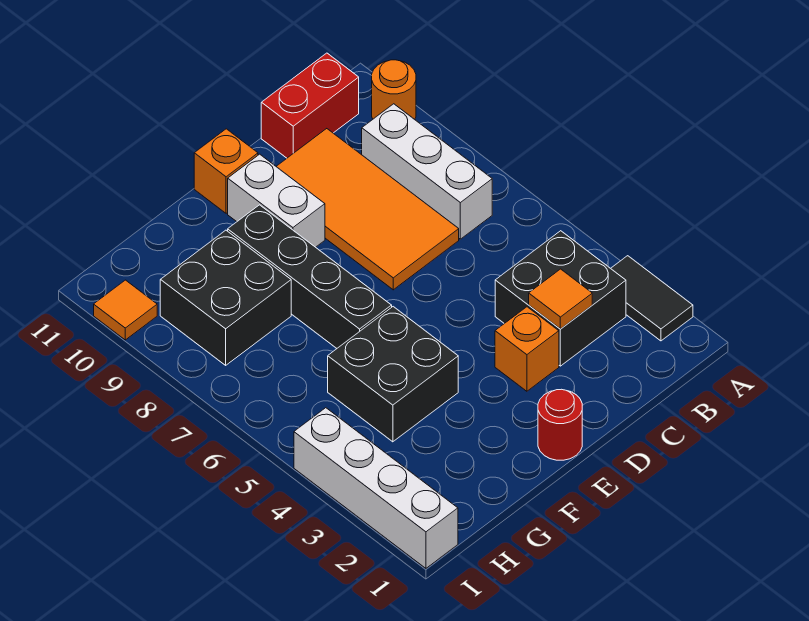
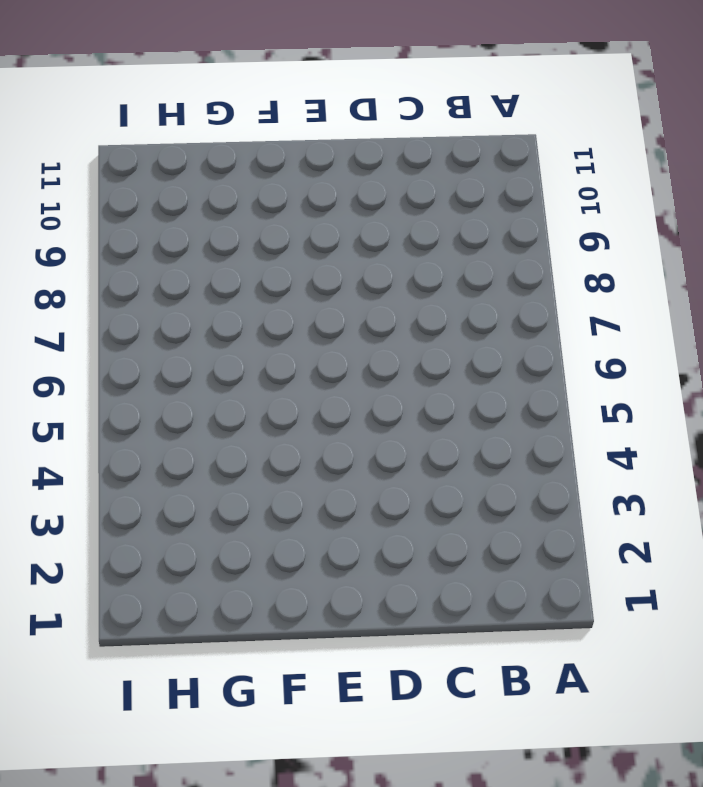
none -> black tile A2:A3 level 1
none -> orange round brick A10 level 1
none -> black brick B3:C4 level 1

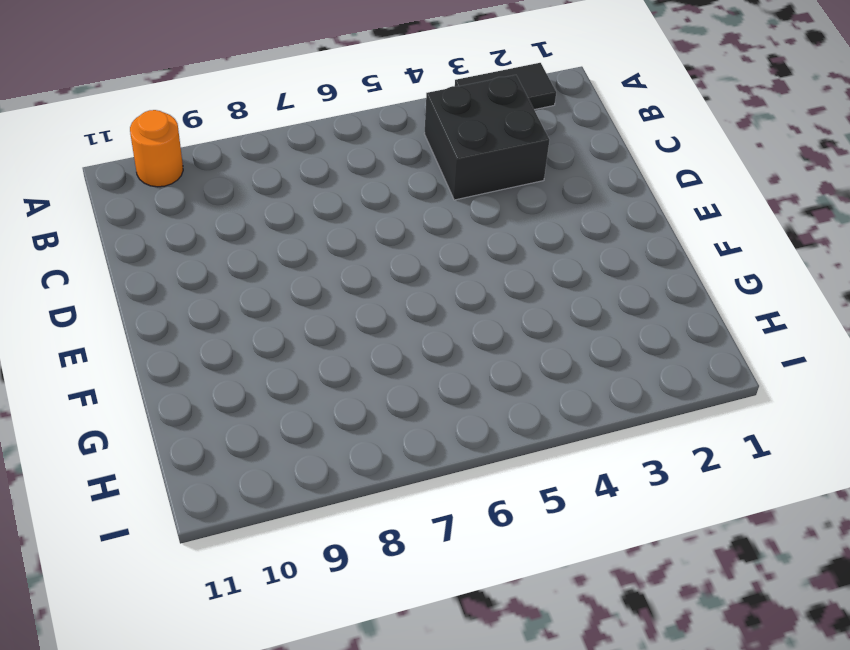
none -> white brick B7:B9 level 1
none -> red brick B11:C11 level 1
none -> orange tile C7:D10 level 1

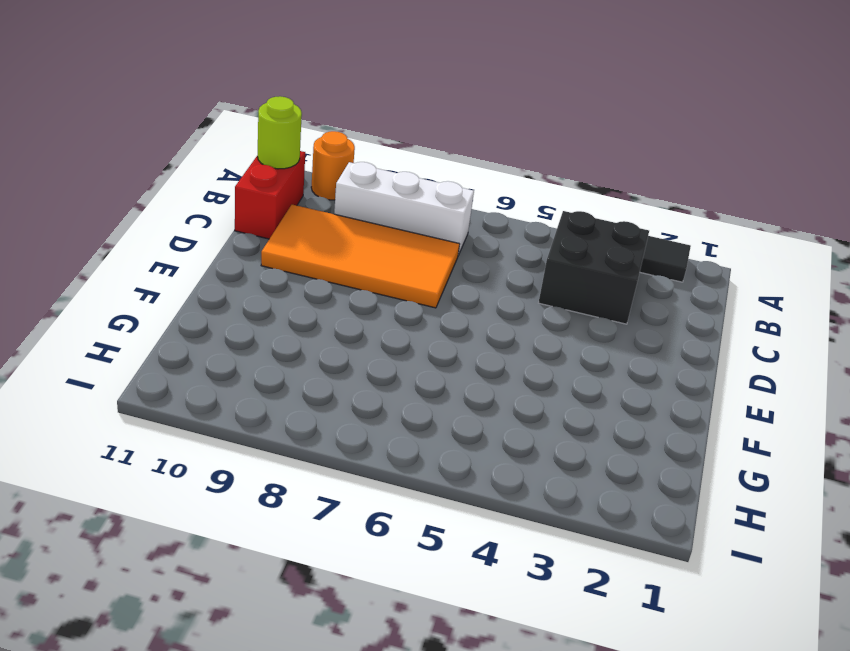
lime round brick B11 level 2 -> none
none -> orange brick D3 level 1
none -> red round brick E1 level 1
none -> white brick E9:E10 level 1

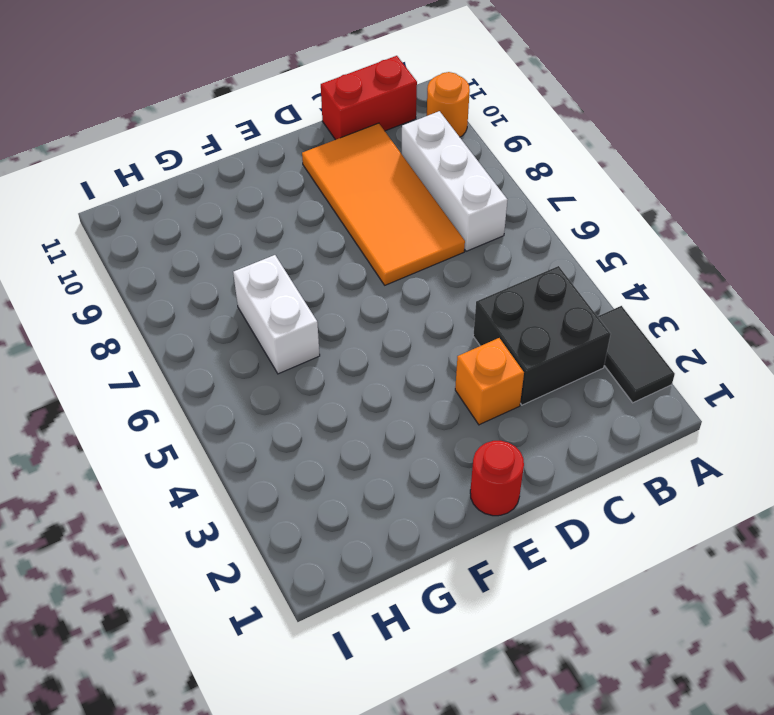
white brick G6:G7 level 1 -> white brick E9:E10 level 1
none -> orange brick E11 level 1
none -> black brick F4:G5 level 1
none -> black brick F6:F9 level 1

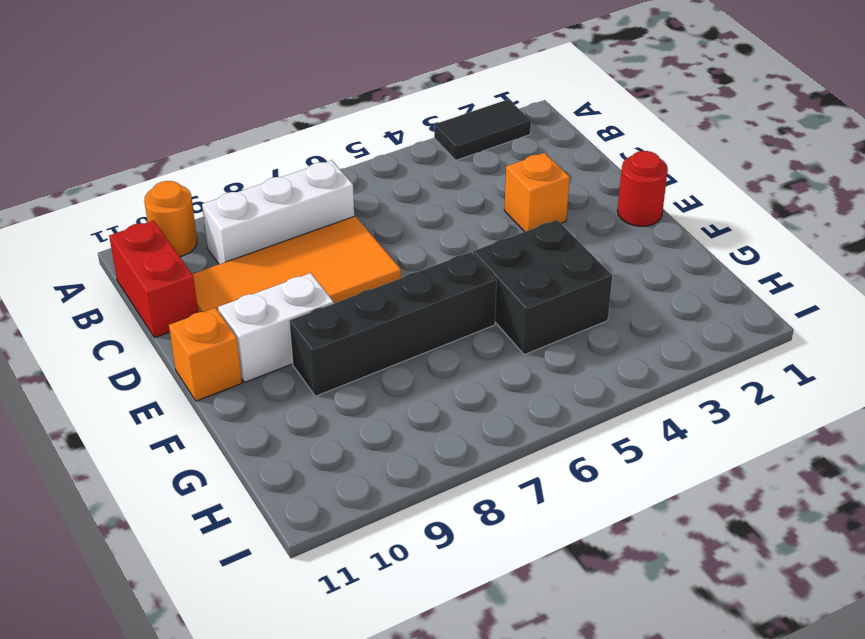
none -> black brick B3:C4 level 1
none -> black brick G8:H9 level 1
none -> white brick I1:I4 level 1

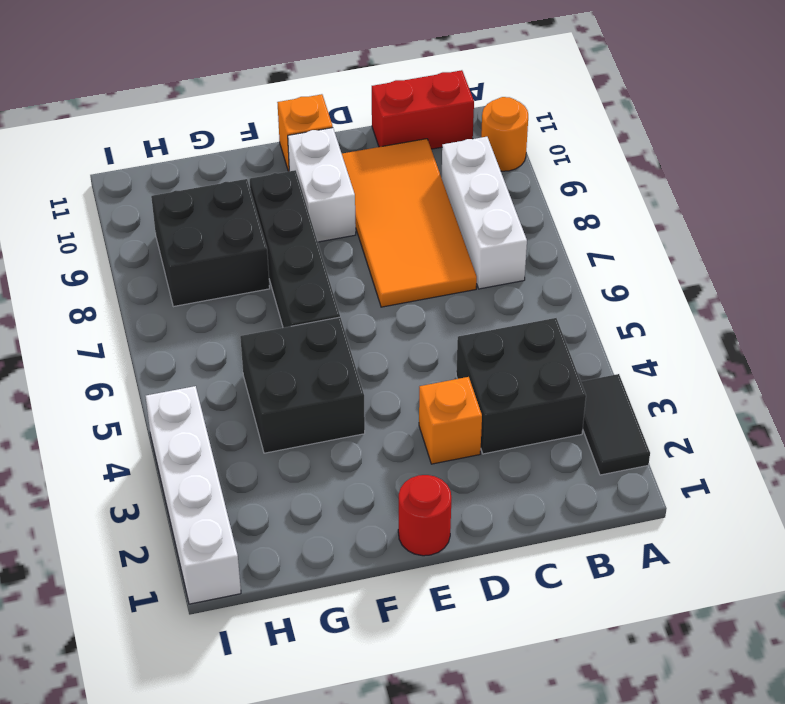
none -> orange tile I10 level 1
none -> orange tile C3 level 2

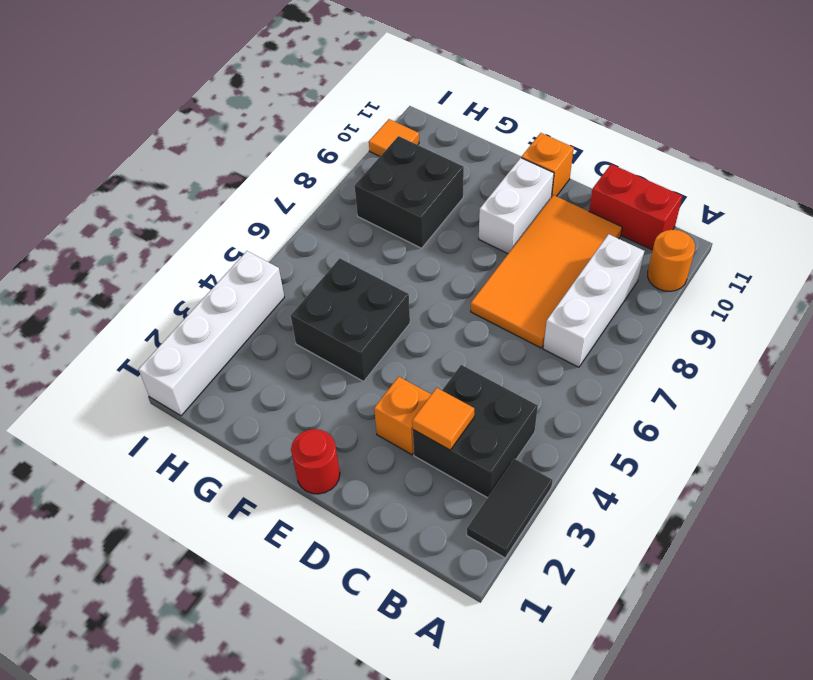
none -> black brick F6:F9 level 1

